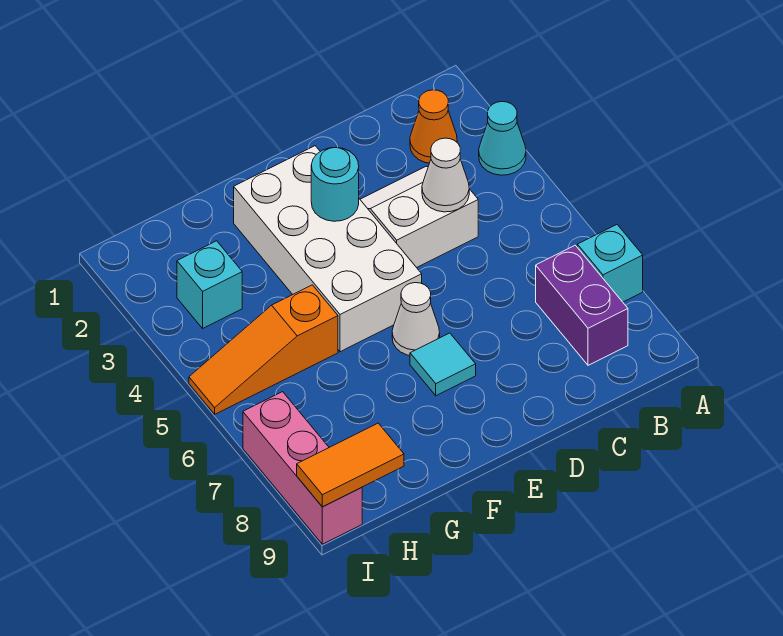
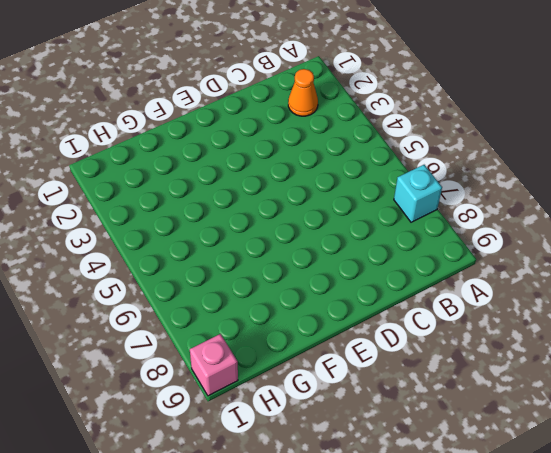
pink brick I9 level 1 -> pink brick I7:I9 level 1
none -> cyan cone A3 level 1
none -> purple brick B7:B8 level 1
none -> white slope C3:D4 level 1 top 4

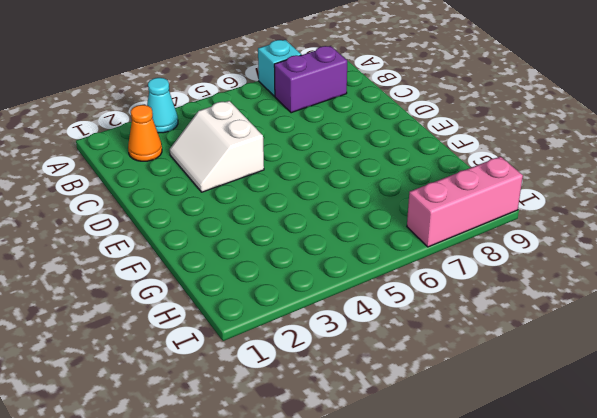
none -> white brick E2:F5 level 1
none -> white cone E6 level 1
none -> cyan tile E7 level 1

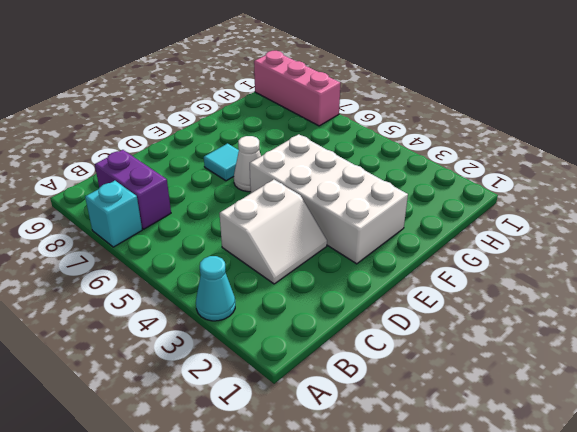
none -> orange cone B2 level 1
none -> orange slope G5:I5 level 1 top G
none -> cyan brick H3 level 1

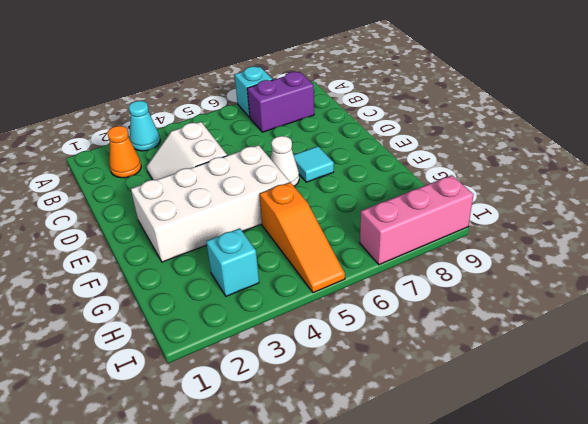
none -> white cone C4 level 2
none -> cyan round brick E3 level 2
none -> orange tile H9:I9 level 2

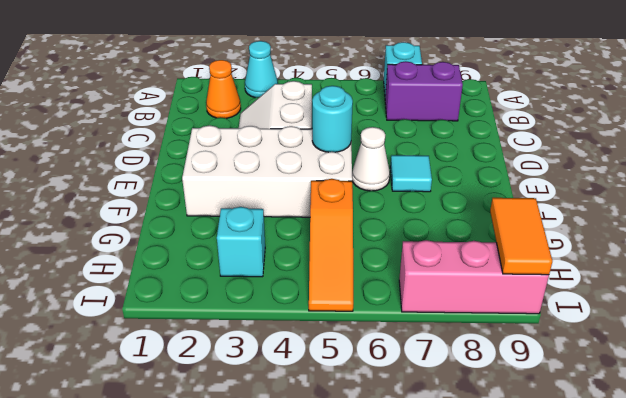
cyan round brick E5 level 2 -> cyan round brick E3 level 2
none -> white cone C4 level 2

